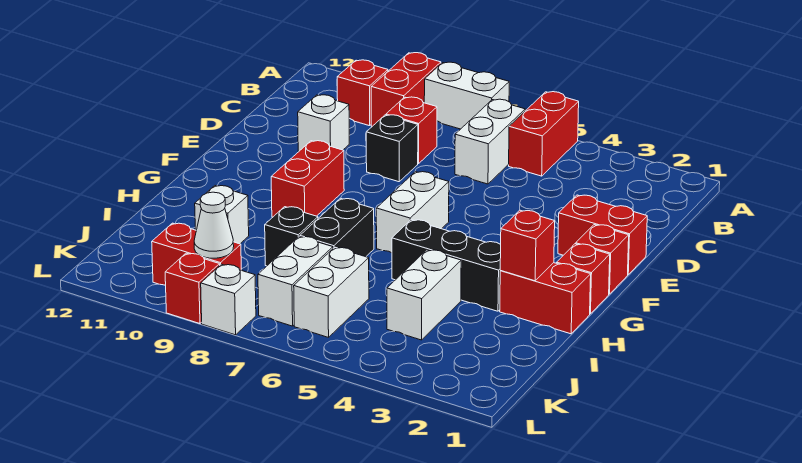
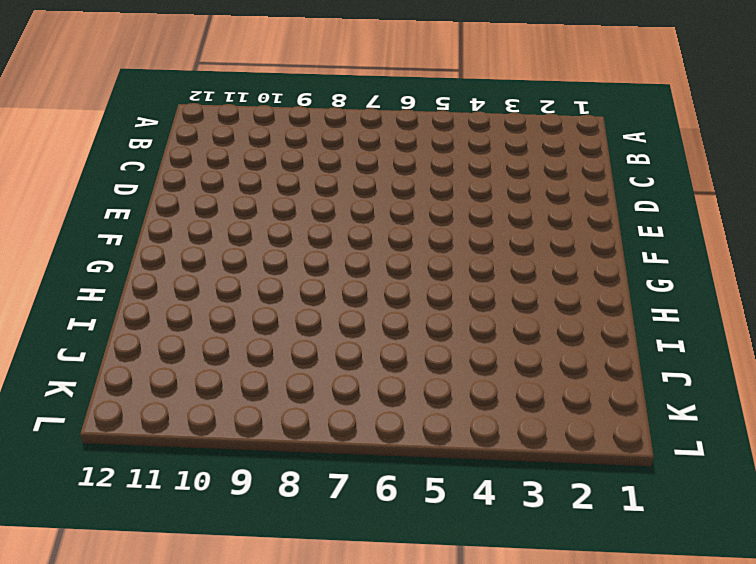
none -> red brick A5:B5 level 1
none -> white brick A7:A8 level 1
none -> red brick A9:B9 level 1

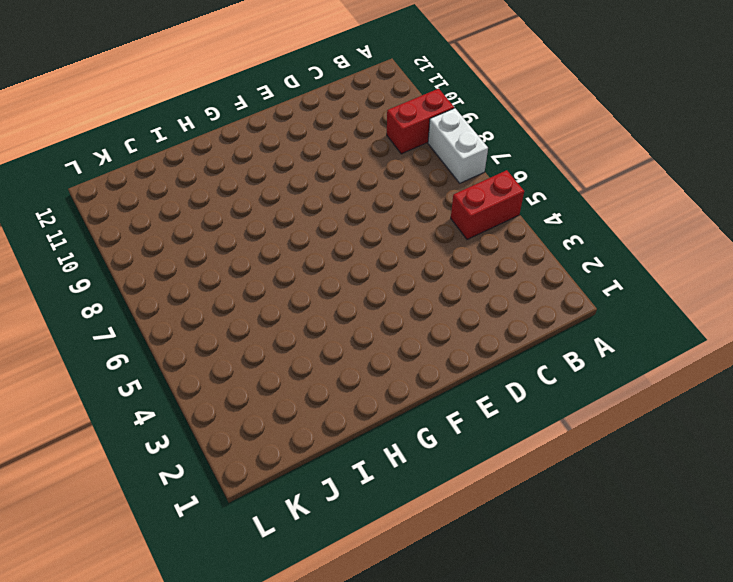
none -> white brick B6:C6 level 1
none -> red brick B10 level 1
none -> red brick C8 level 1

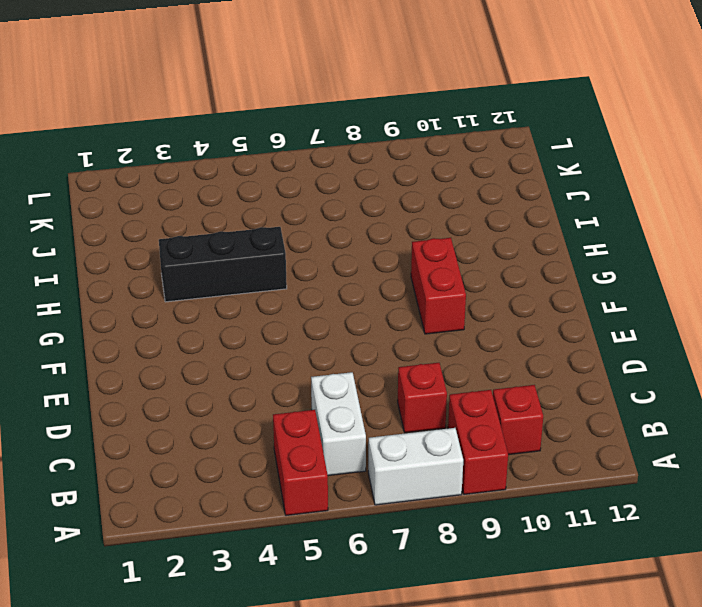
none -> black brick D8 level 1
none -> white brick D10 level 1
none -> red brick E1:E2 level 1

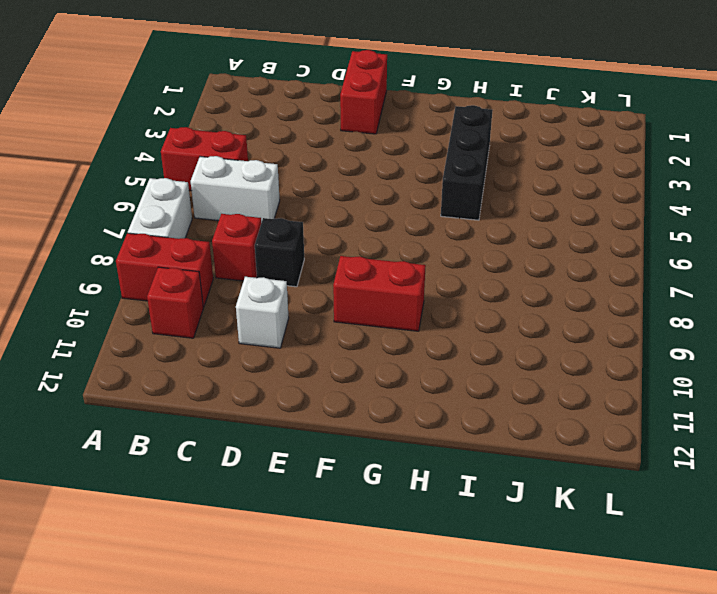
none -> red brick F1 level 1
none -> white brick F6:G6 level 1
none -> red brick G1 level 1

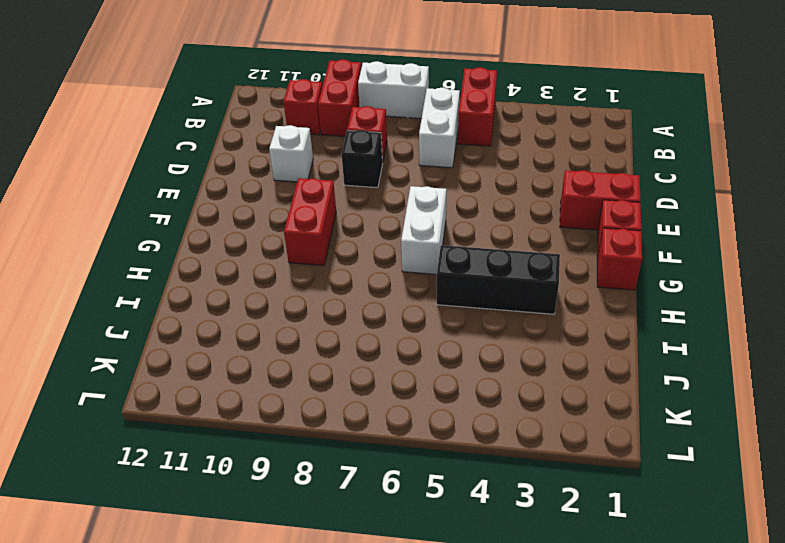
none -> red brick H1:H2 level 1
none -> black brick H7:I7 level 1
none -> white brick I4:J4 level 1

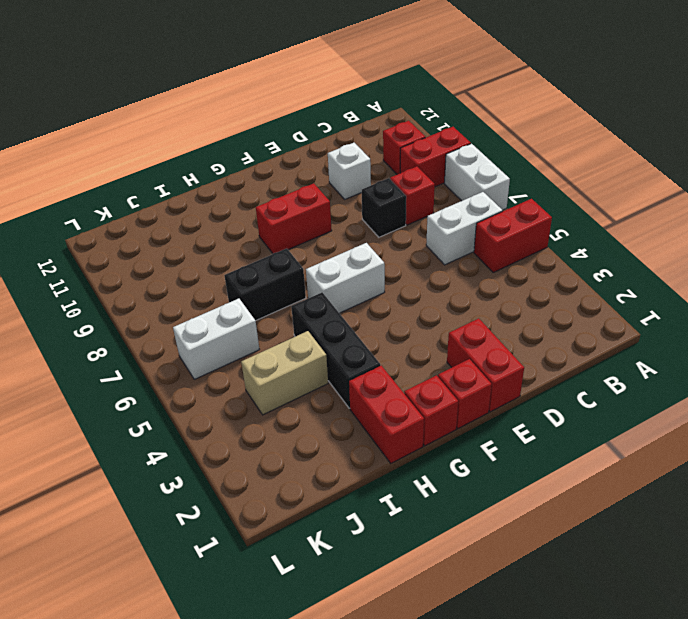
tan brick I4:J4 level 1 -> white brick I4:J4 level 1
none -> black brick I8 level 1
none -> white brick I10 level 1
none -> white brick J7:K7 level 1

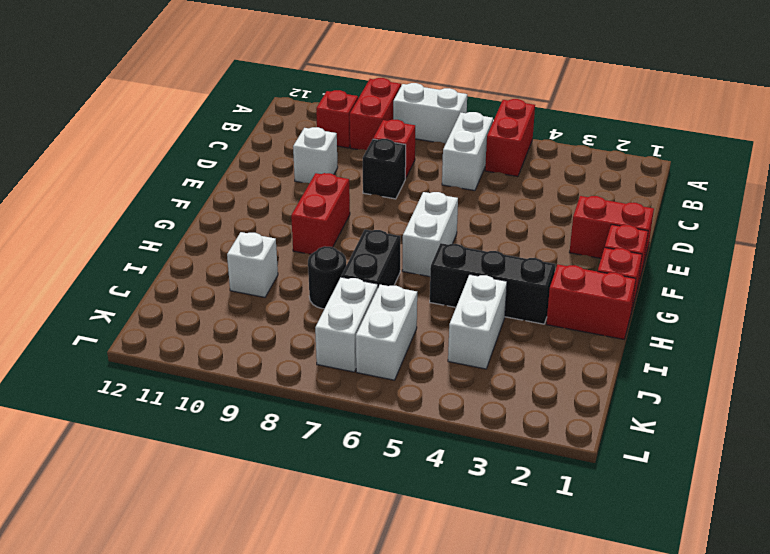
black round brick I8 level 1 -> black brick I8 level 1
none -> red brick K9:K10 level 1
none -> white brick L8 level 1
none -> red brick L9 level 1

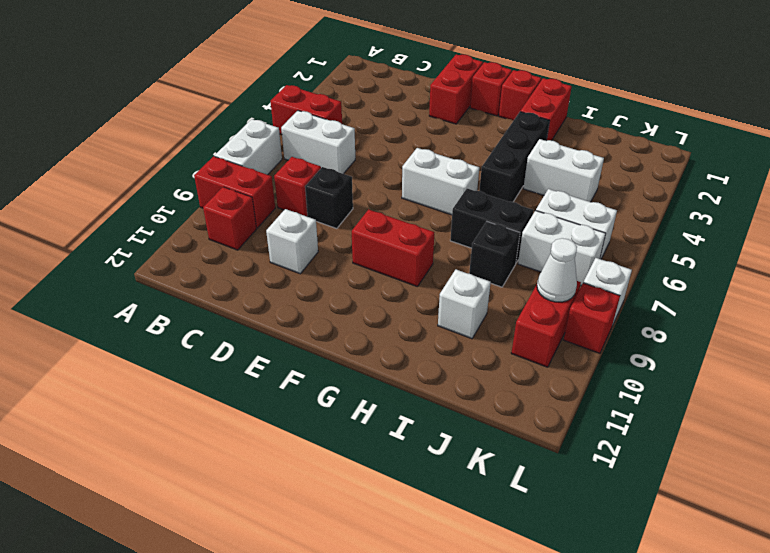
none -> red brick H2 level 2

